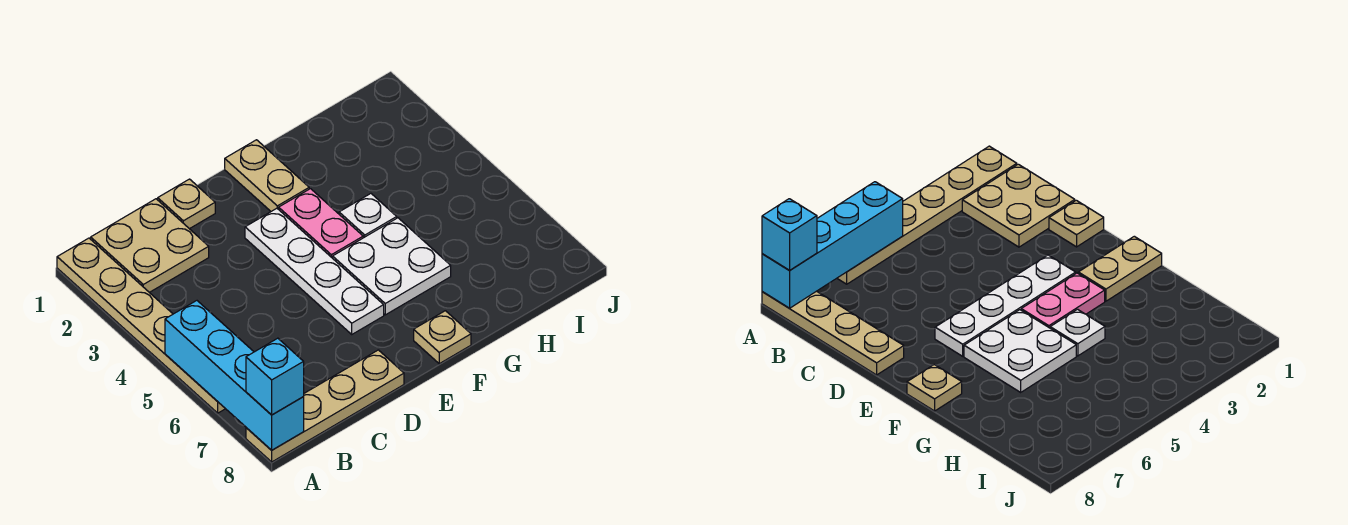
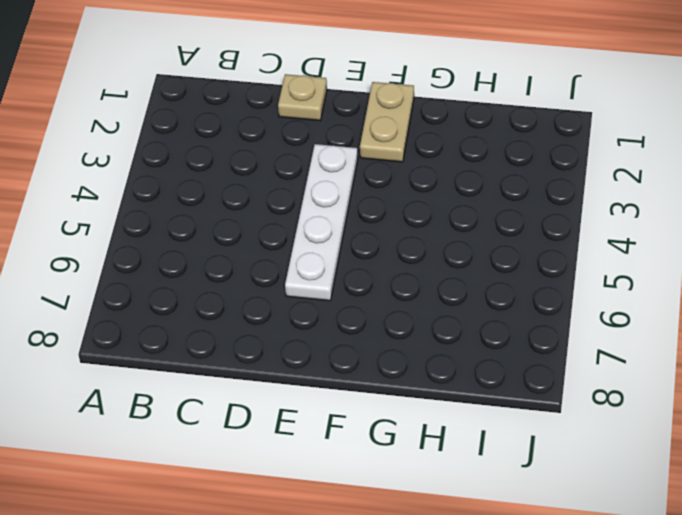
none -> tan plate A1:A6 level 1
none -> tan plate A8:D8 level 1
none -> tan plate B1:C2 level 1

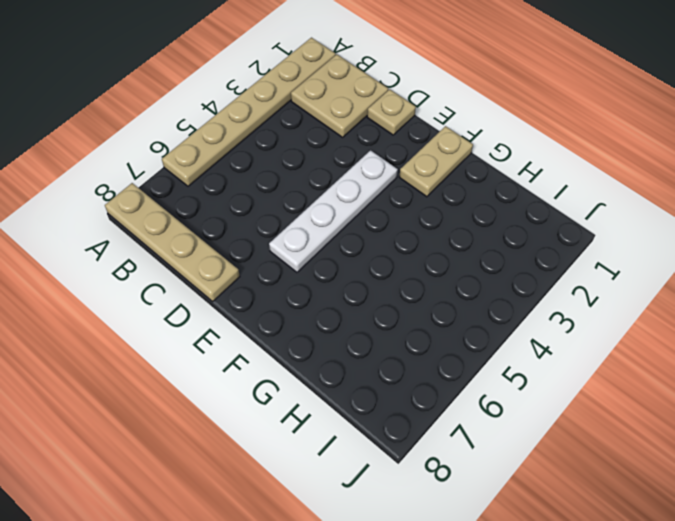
none -> pink plate F3:F4 level 1
none -> white plate F5:G6 level 1
none -> tan plate F8 level 1

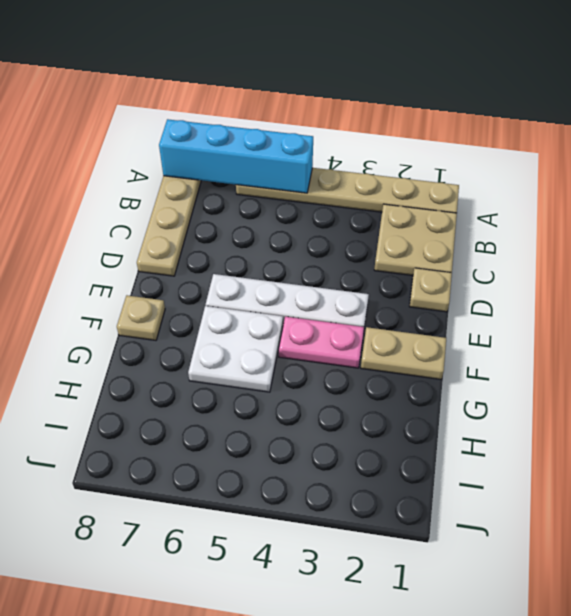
none -> white plate G4 level 1
none -> cyan brick A8 level 3

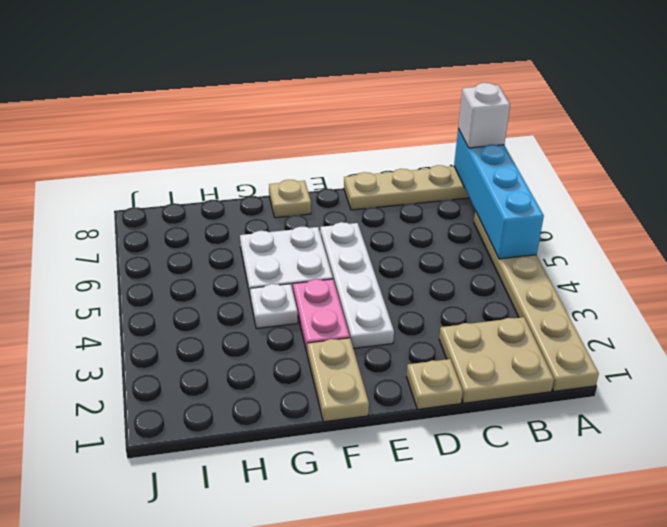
white brick A8 level 3 -> cyan brick A8 level 3

